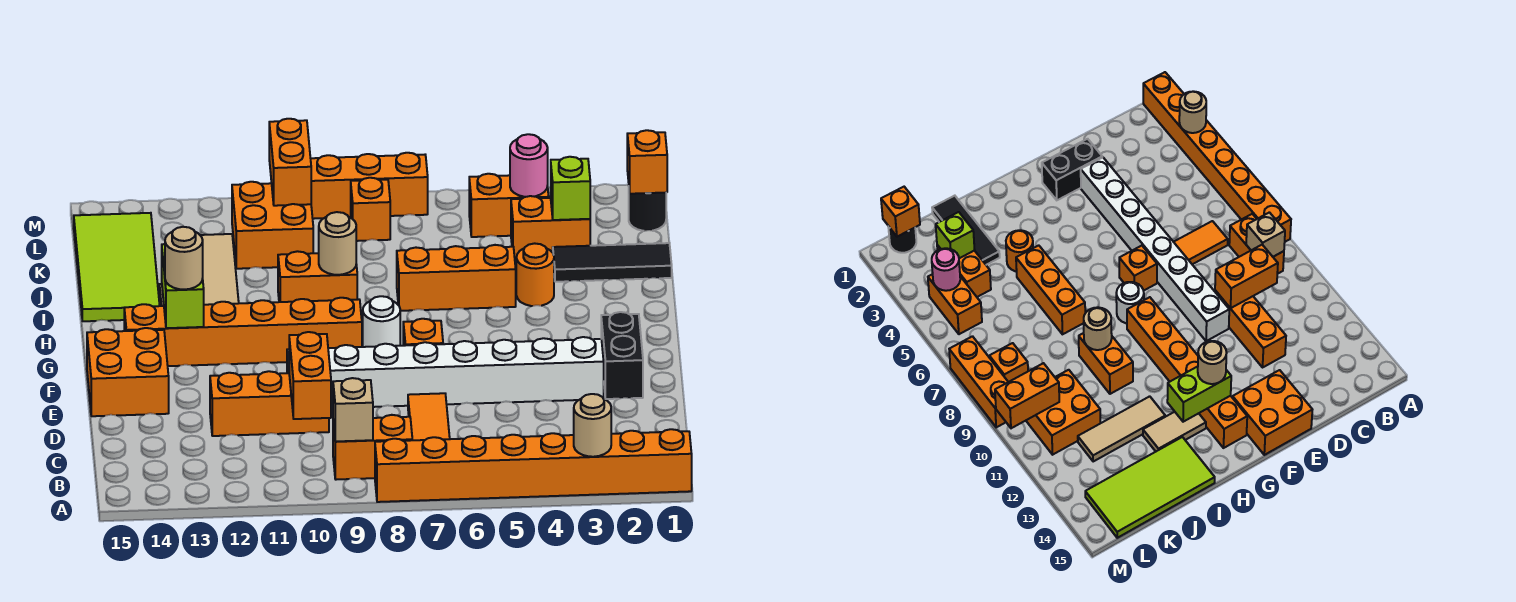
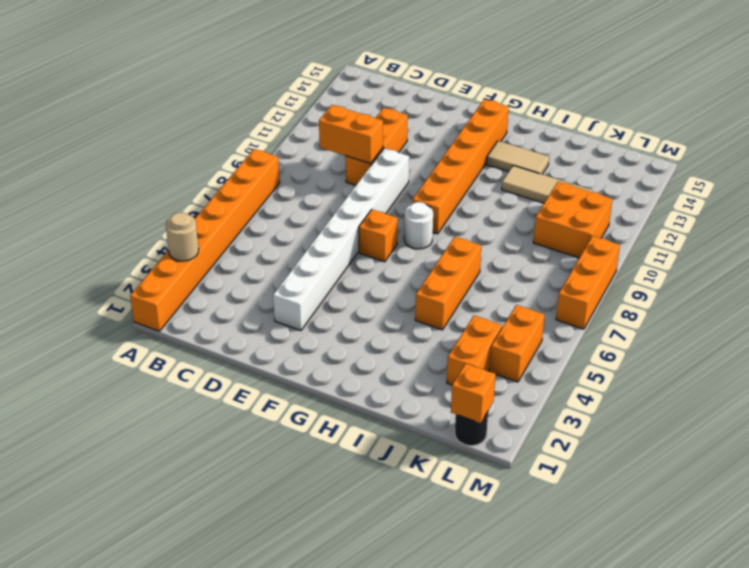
none -> orange brick B8:B9 level 1
none -> orange tile C7:D7 level 1
none -> black brick E2:F2 level 1
none -> orange brick E14:F15 level 1

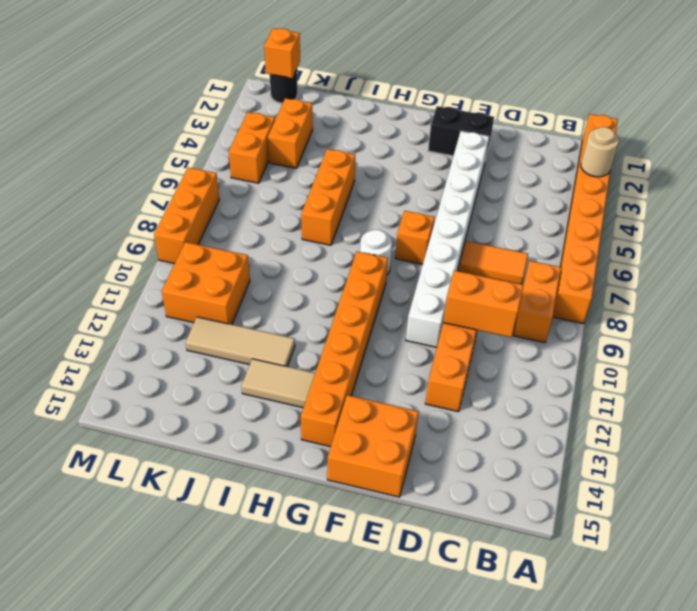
none -> orange round brick I4 level 1
none -> orange brick I9:I10 level 1
none -> lime tile I14:L15 level 1
none -> black tile J1:J3 level 1

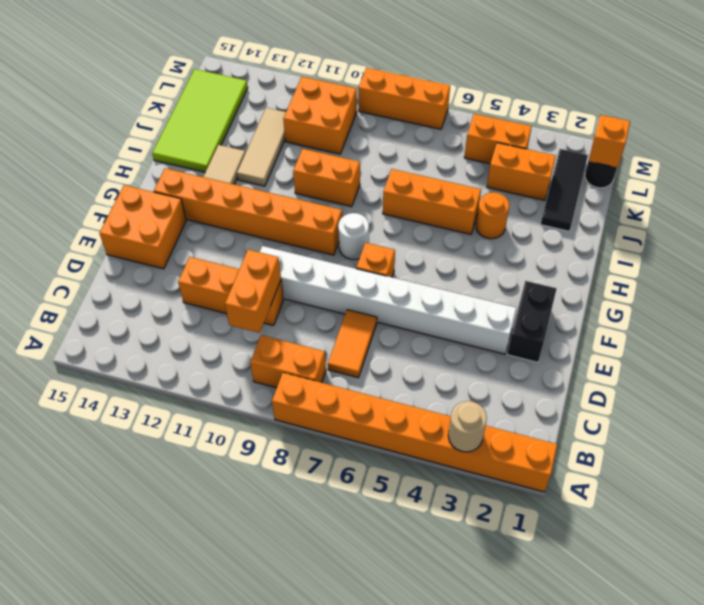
black tile J2:L2 level 1 -> black tile J1:J3 level 1
none -> orange brick L8 level 1
none -> tan brick B9 level 2
none -> lime brick G13:H13 level 2
none -> tan round brick I9 level 2

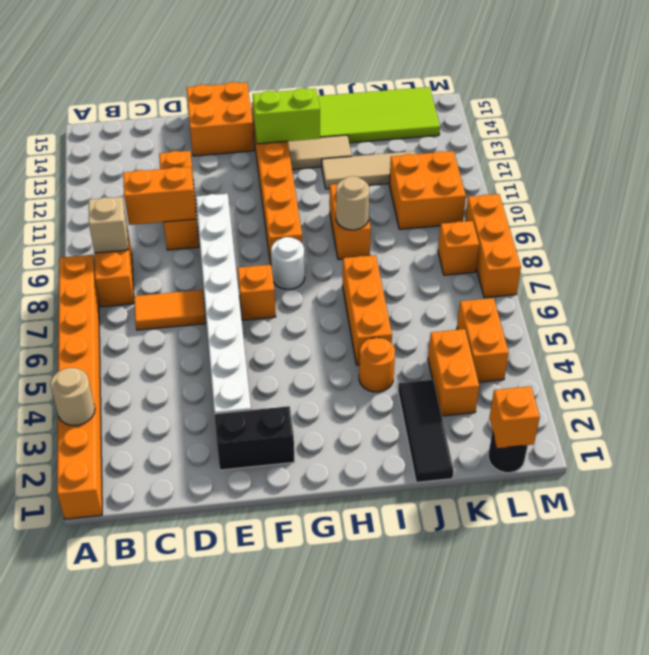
none -> lime brick K3 level 2
none -> pink round brick L4 level 2
none -> orange brick L10:M10 level 2
none -> tan round brick G13 level 3

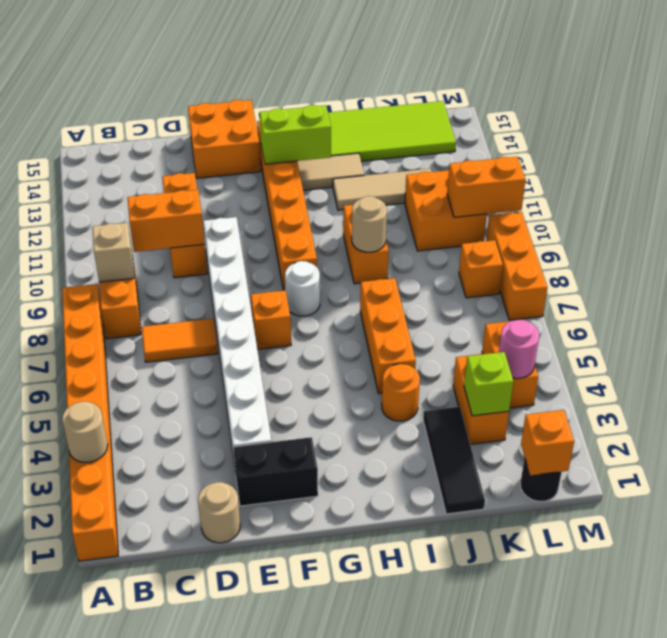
tan round brick D1 level 1 -> tan round brick G13 level 3

